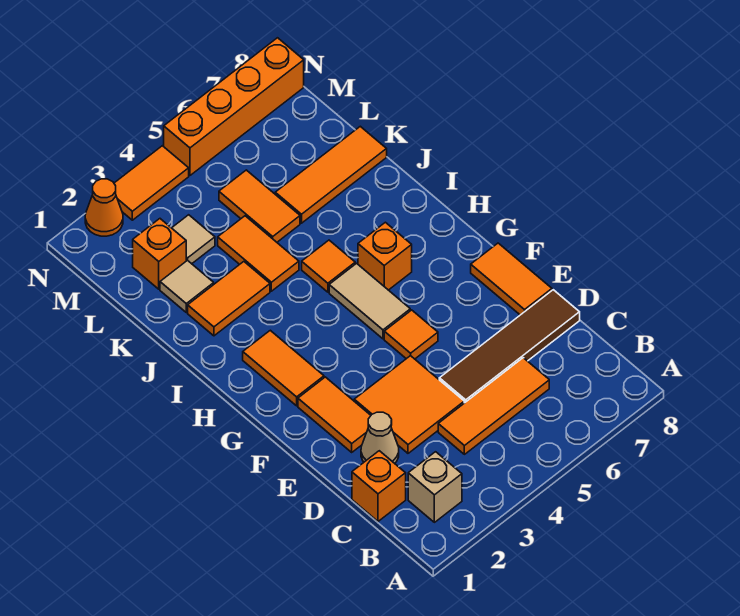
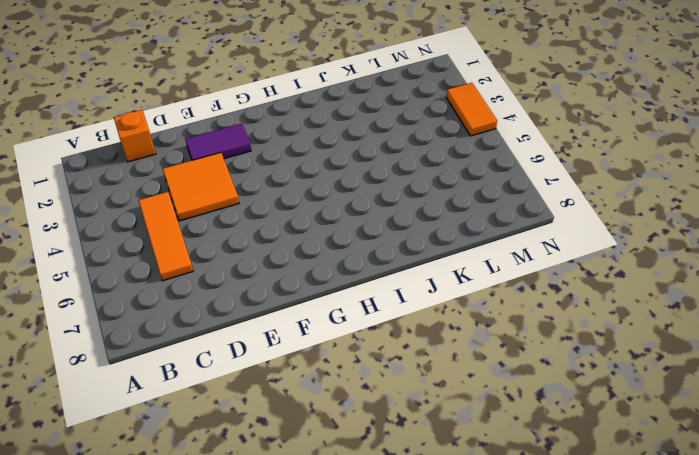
purple tile E2:F2 level 1 -> orange tile E2:F2 level 1
none -> tan brick B2 level 1
none -> tan cone D2 level 1
none -> brown tile D5:D8 level 1

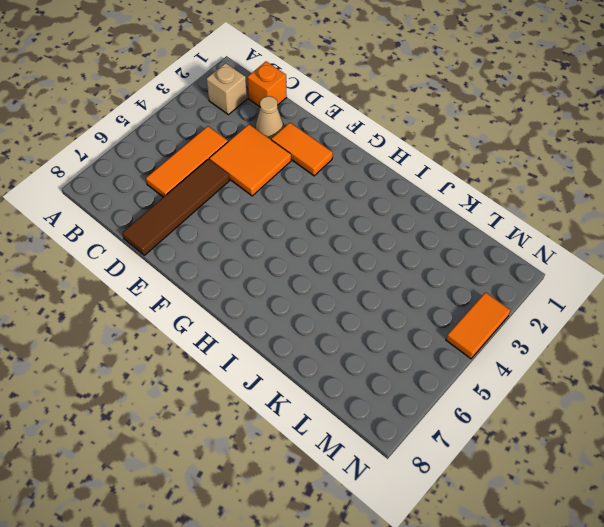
none -> orange tile E8:F8 level 1
none -> orange tile F5 level 1
none -> orange tile G2:H2 level 1

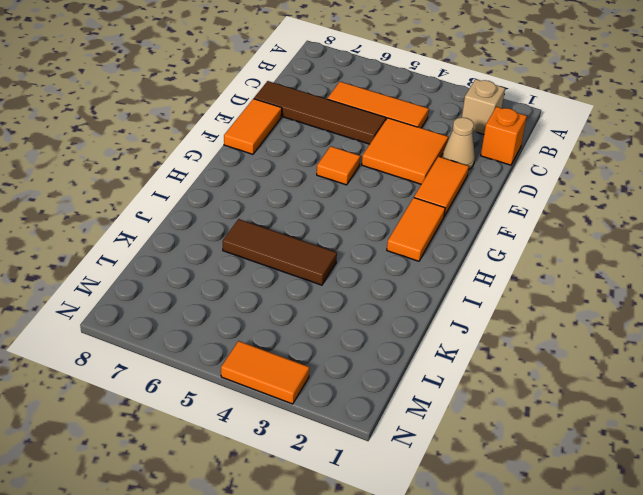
brown tile J4:J6 level 1 -> orange tile J4:K4 level 1
none -> tan tile G5:H5 level 1
none -> orange brick H6 level 1
none -> orange tile I5 level 1

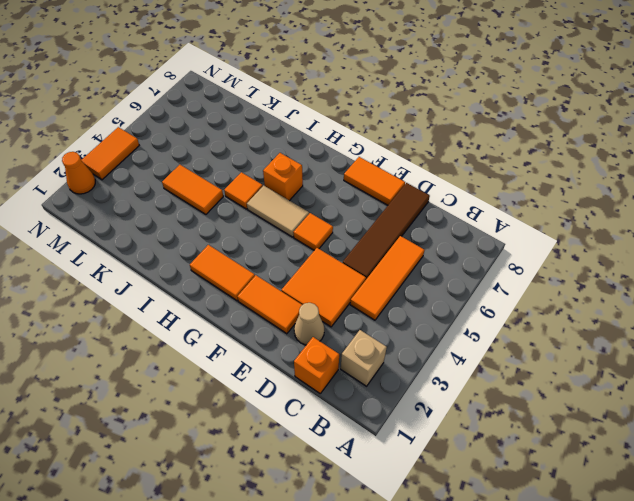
none -> orange tile J2:J3 level 1
none -> tan tile K2 level 1
none -> orange tile K5:L5 level 1

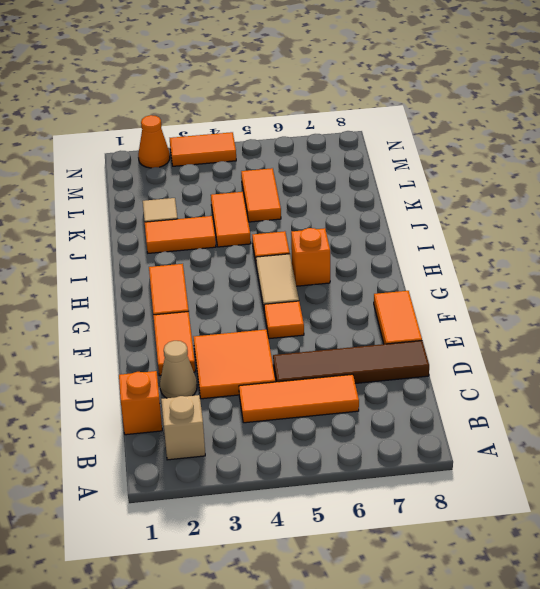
none -> orange tile K6:K8 level 1
none -> orange brick L2 level 1
none -> tan tile L3 level 1

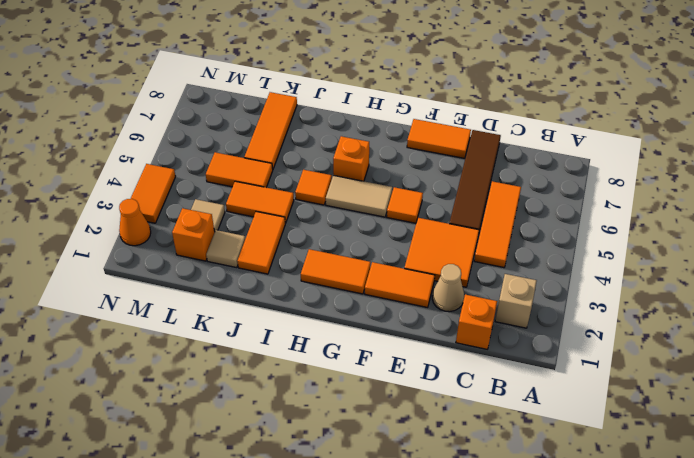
none -> orange brick N5:N8 level 1

